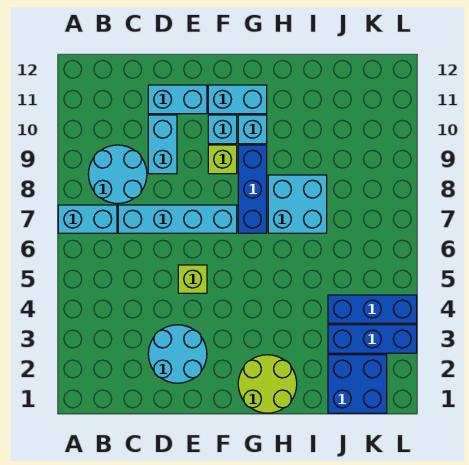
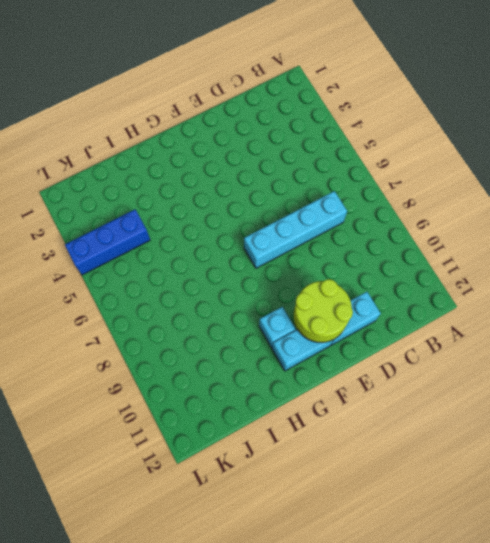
lime round brick E10:F11 level 2 -> lime round brick G1:H2 level 1
none -> cyan brick A7:B7 level 1
none -> cyan round brick B8:C9 level 1
none -> cyan round brick D2:E3 level 1

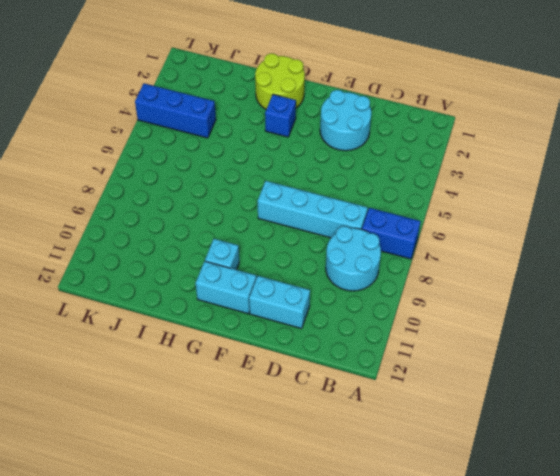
blue brick A7:B7 level 1 -> cyan brick A7:B7 level 1
blue brick G3 level 1 -> none
none -> cyan brick D9:D10 level 1
none -> lime brick E5 level 1
none -> lime brick F9 level 1

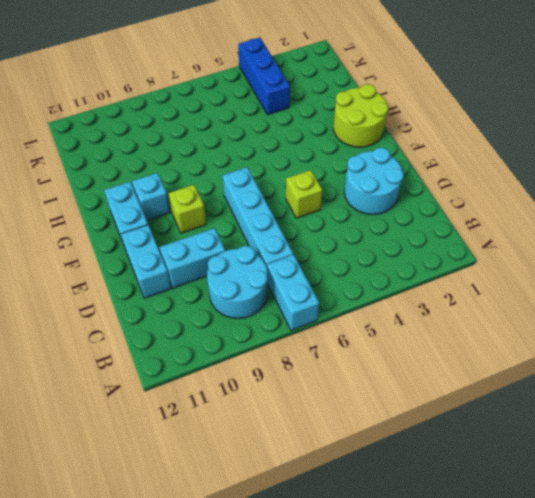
none -> cyan brick F10 level 1
none -> blue brick G7:G9 level 1
none -> cyan brick H7:I8 level 1

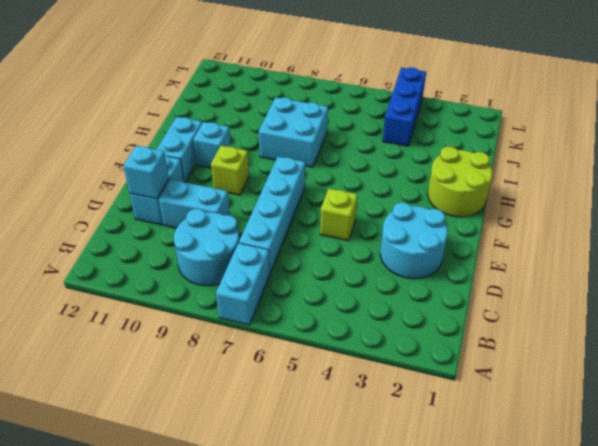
cyan brick D11 level 2 -> cyan brick F10 level 1
none -> blue brick G7:G9 level 1
none -> blue brick J1:K2 level 1
none -> blue brick J3:L3 level 1

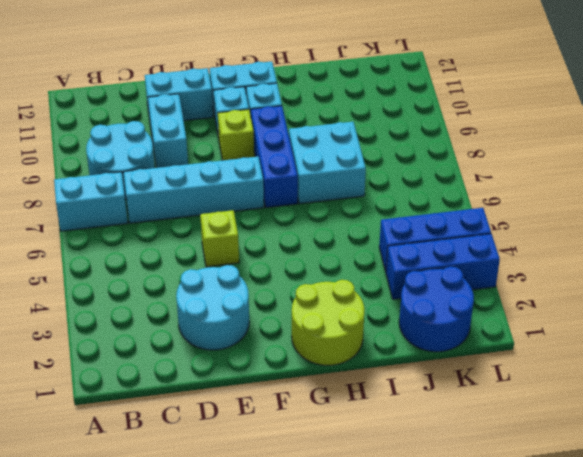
blue round brick J1:K2 level 1 -> blue brick J1:K2 level 1

